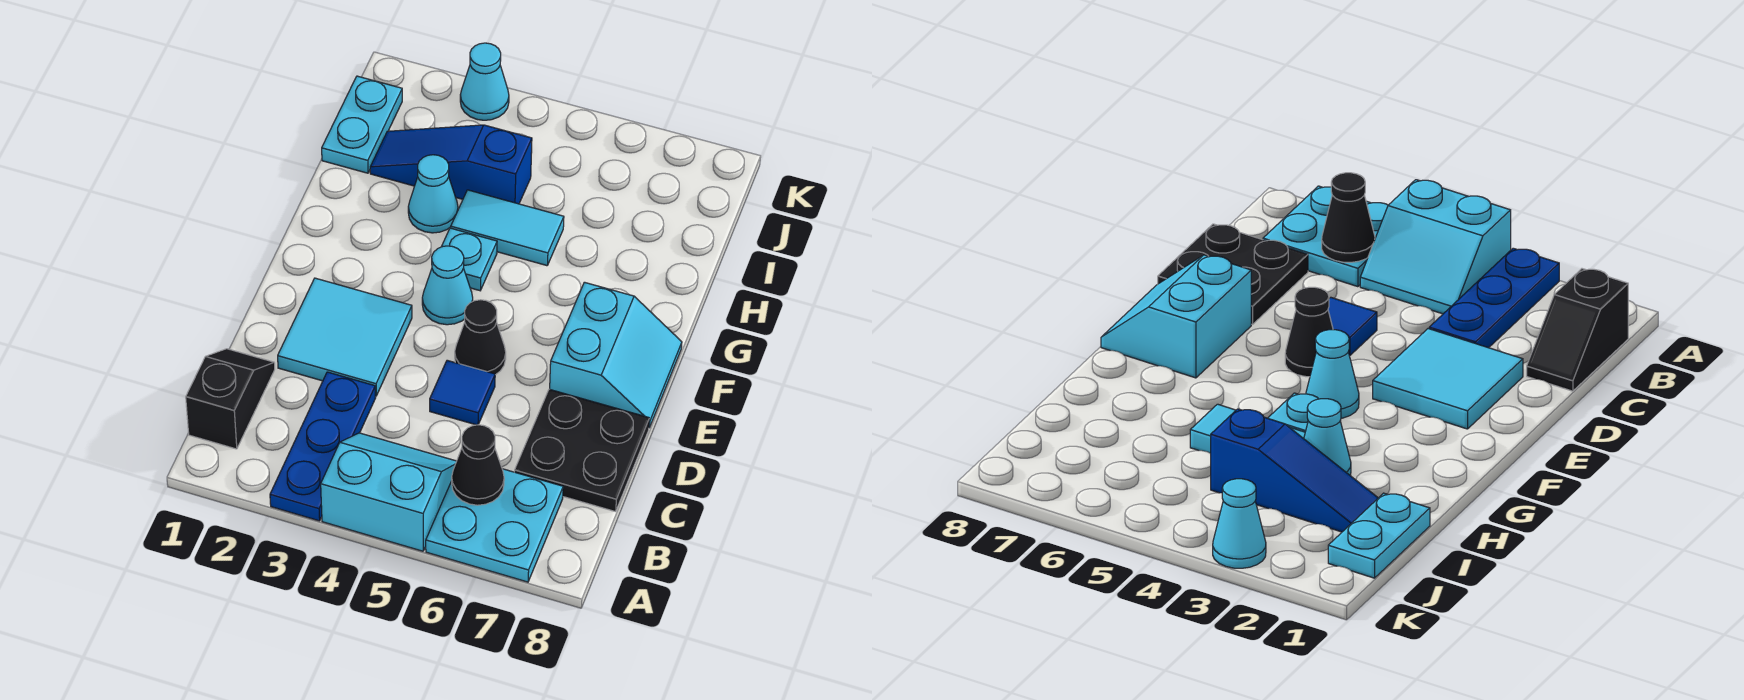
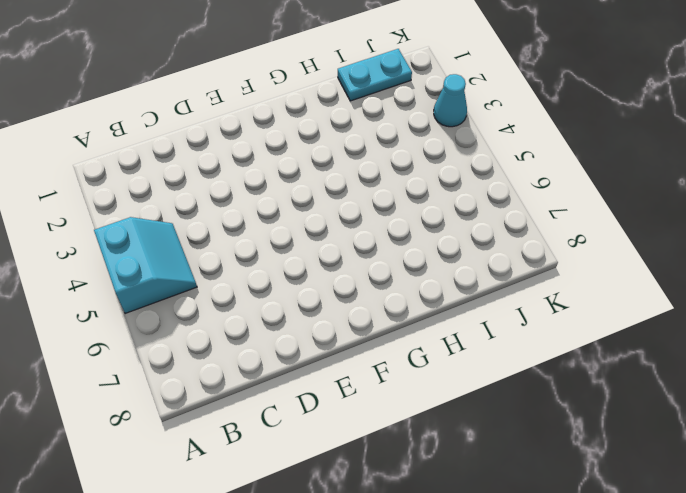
none -> blue plate A3:C3 level 1
none -> cyan plate A6:B7 level 1
none -> black slope B1:C1 level 1 top B

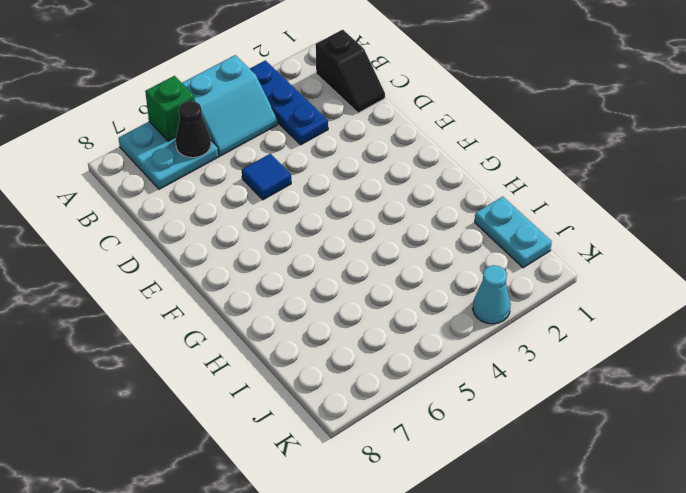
green brick A6 level 2 -> none
none -> black plate C7:D8 level 1
none -> cyan tile D2:E3 level 1
none -> black cone E5 level 1

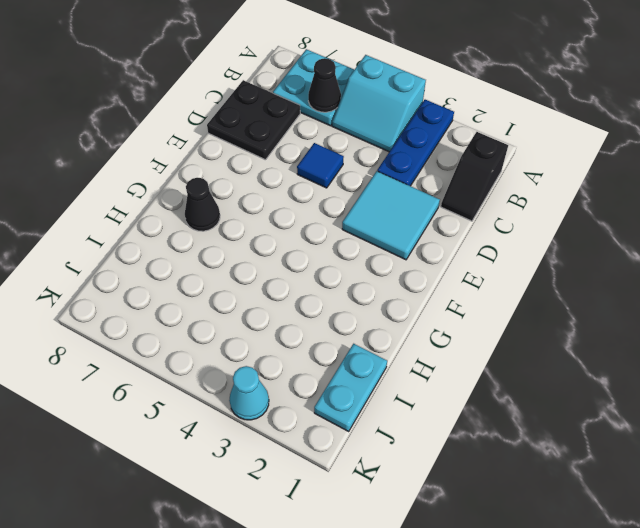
black cone G7 level 1 -> black cone E5 level 1
none -> cyan slope E7:F8 level 1 top 7
none -> cyan cone F4 level 1
none -> cyan plate G4 level 1

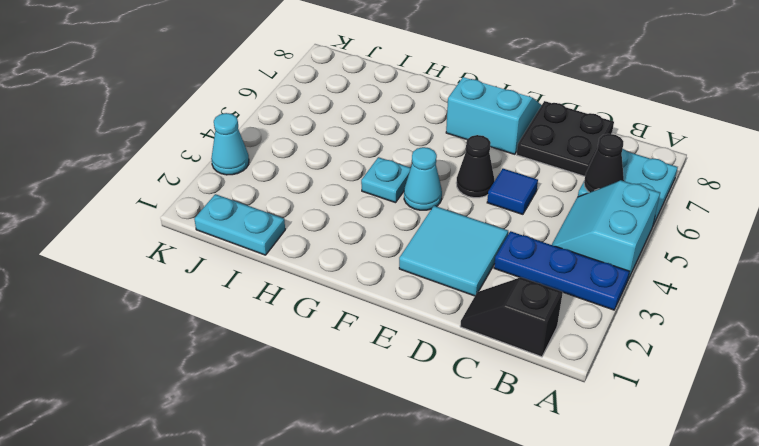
none -> cyan cone H3 level 1
none -> cyan tile H4:H5 level 1
none -> blue slope I2:I4 level 1 top 4

